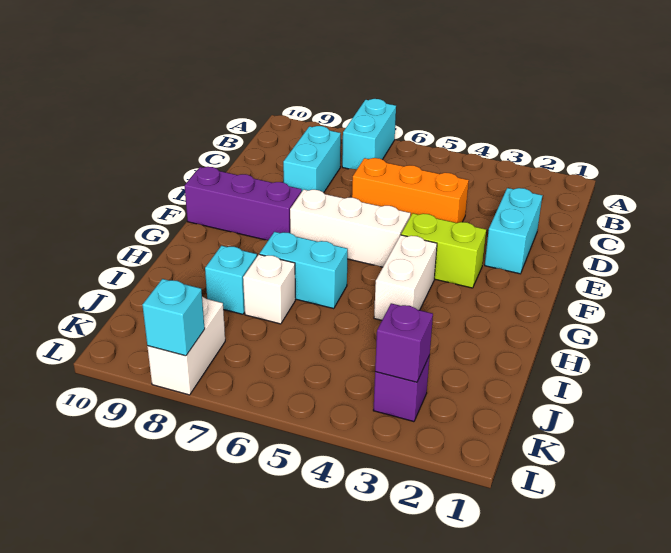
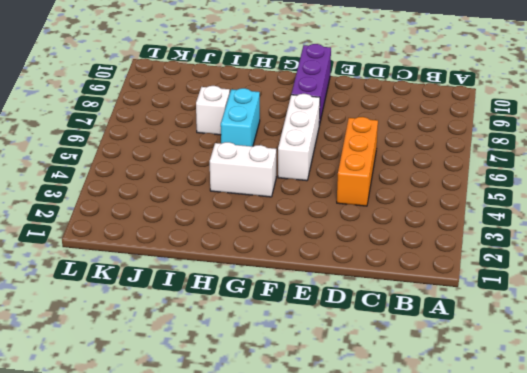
none -> cyan brick A7:B7 level 1
none -> cyan brick C8:D8 level 1
none -> cyan brick D2:E2 level 1

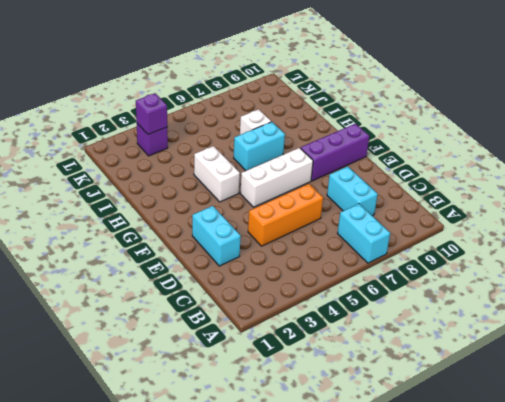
none -> lime brick F3:F4 level 1
none -> cyan brick I8 level 1
none -> white brick K8:L8 level 1

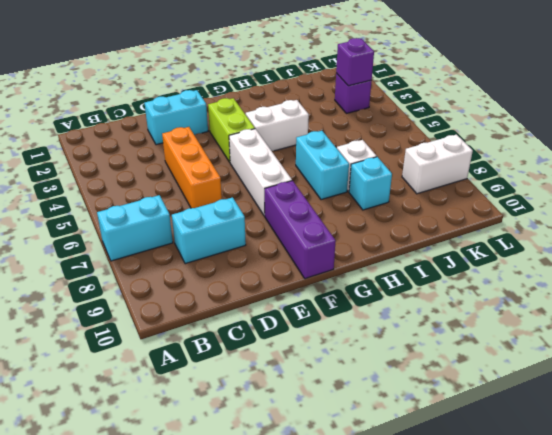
none -> cyan brick L8 level 2

